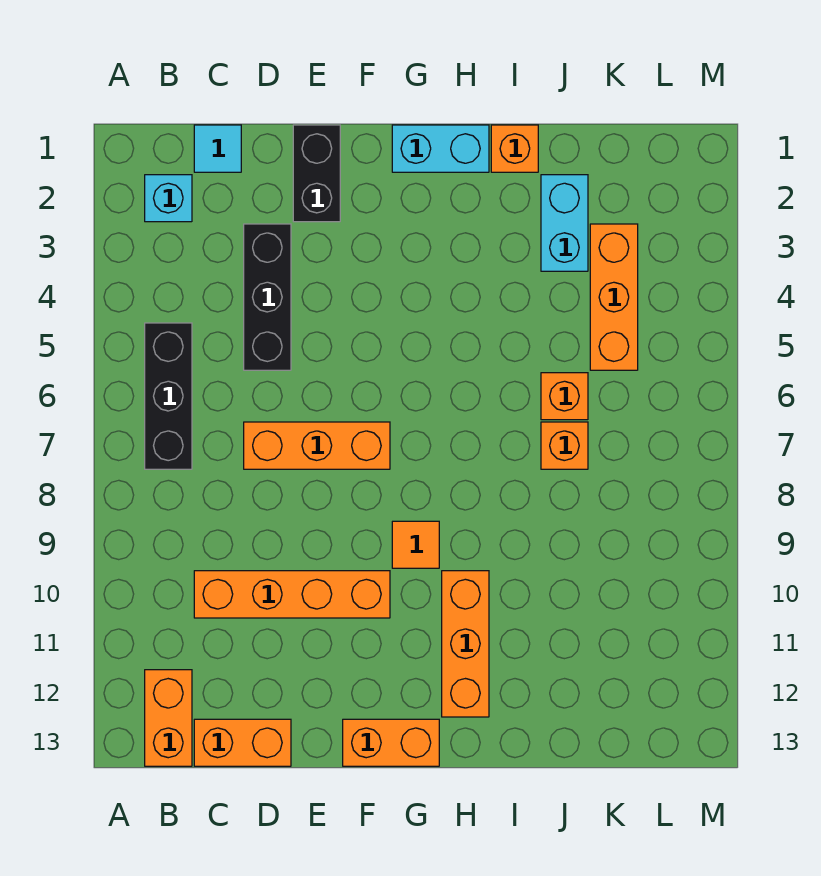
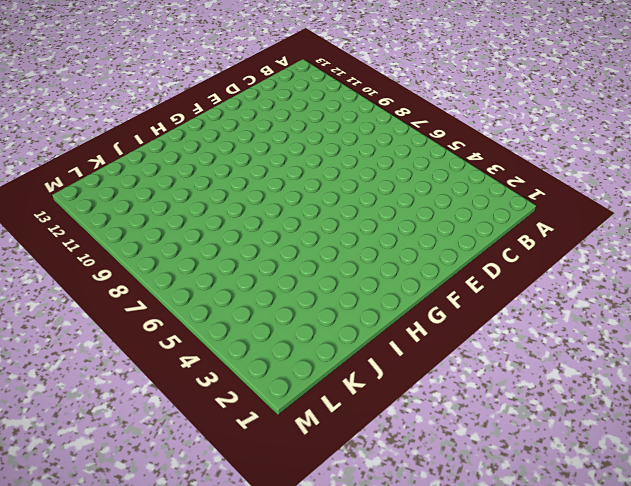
none -> cyan brick B2 level 1
none -> black brick B5:B7 level 1
none -> orange brick B12:B13 level 1

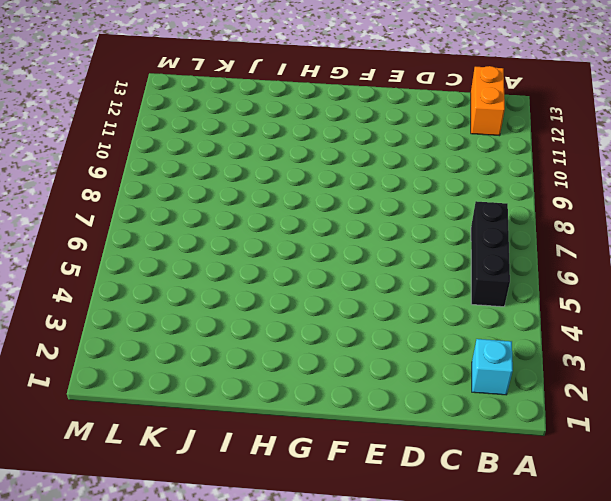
none -> cyan tile C1 level 1
none -> orange brick C10:F10 level 1
none -> orange brick C13:D13 level 1

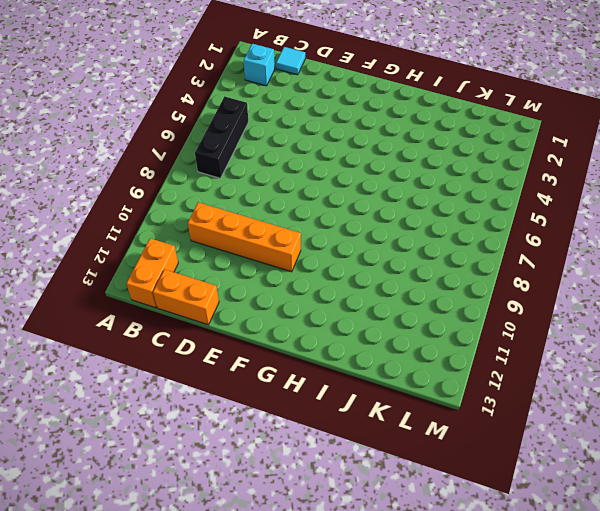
none -> black brick D3:D5 level 1
none -> orange brick D7:F7 level 1
none -> black brick E1:E2 level 1

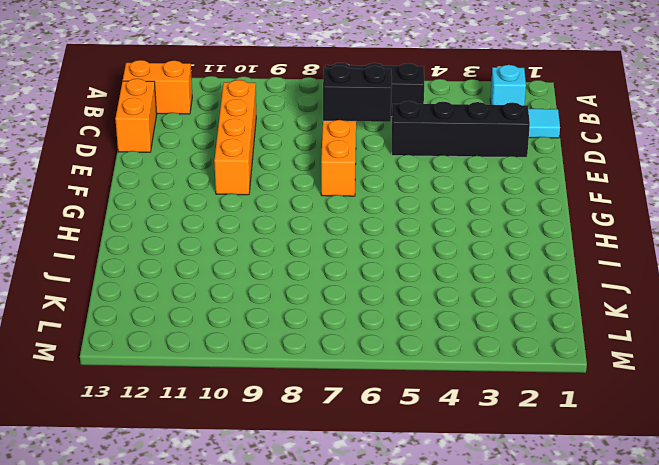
black brick D2:D5 level 1 -> black brick D3:D5 level 1
black brick D6:D7 level 2 -> black brick E1:E2 level 1
none -> orange brick F13:G13 level 1
none -> cyan brick G1:H1 level 1
none -> orange tile G9 level 1

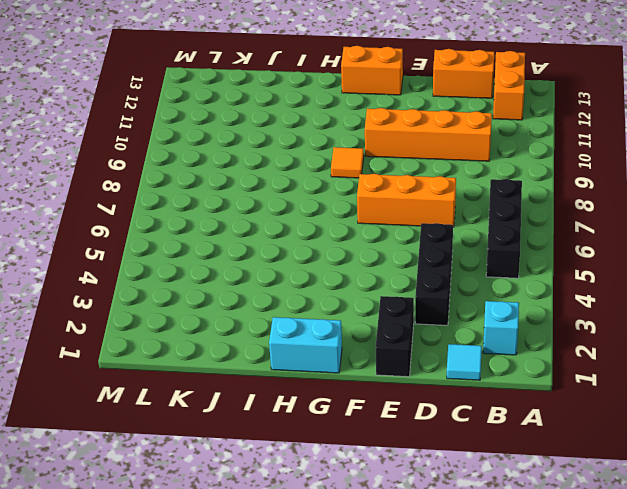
none -> orange brick H10:H12 level 1
none -> orange brick I1 level 1
none -> cyan brick J2:J3 level 1

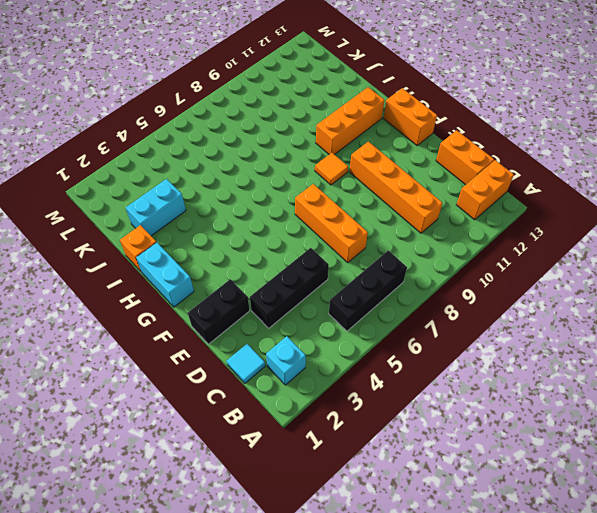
none -> orange brick J6 level 1
none -> orange brick J7 level 1
none -> orange brick K3:K5 level 1

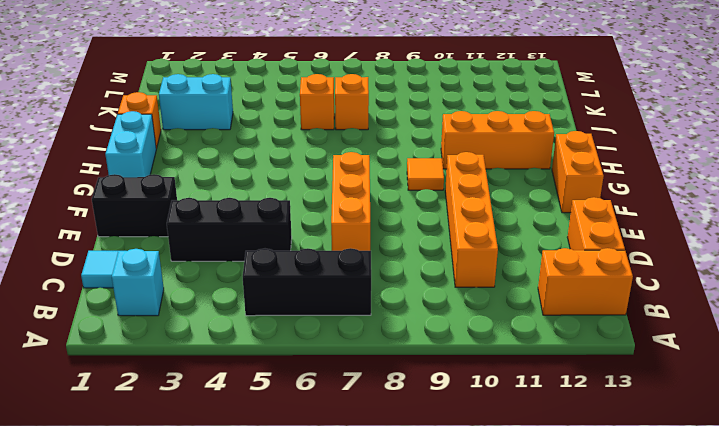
none -> orange brick K3:K5 level 1

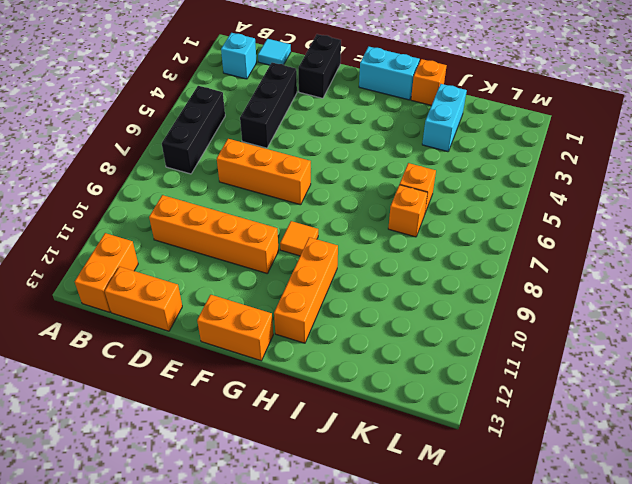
none -> orange brick K3:K5 level 1

